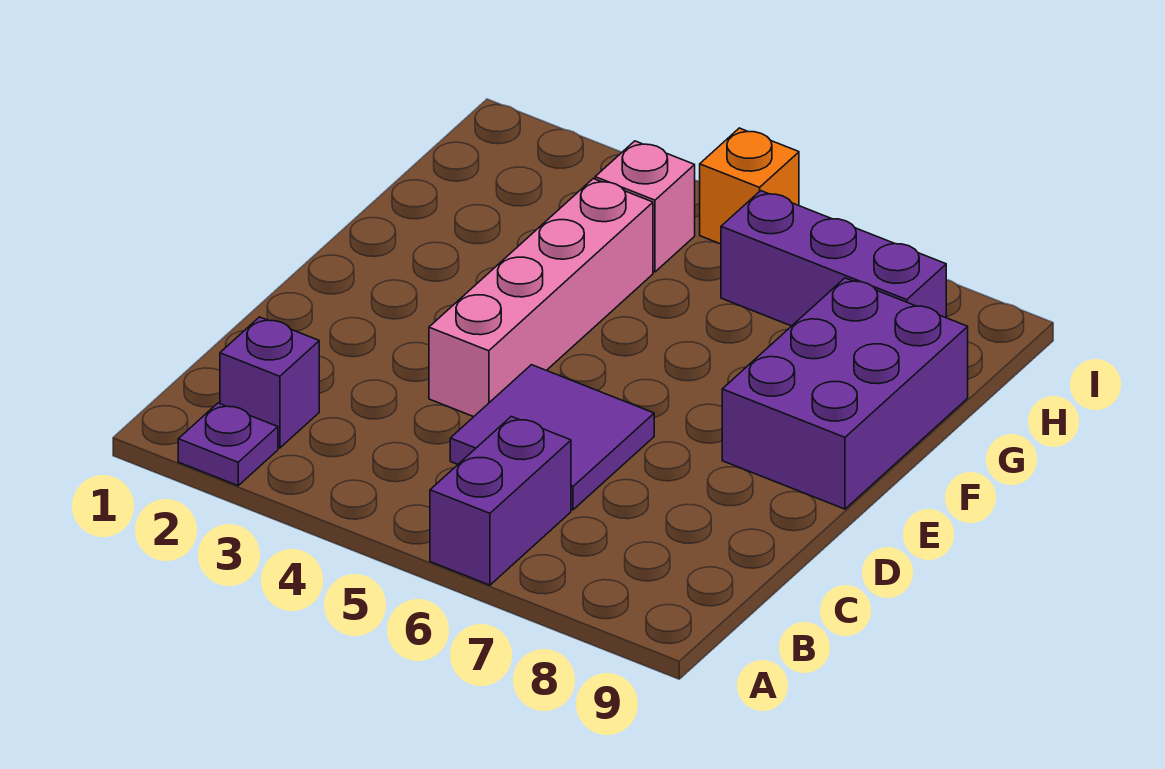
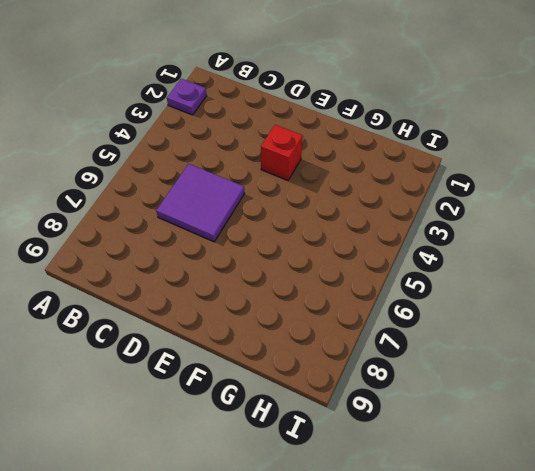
red brick E3 level 1 -> none
none -> purple brick A6:B6 level 1
none -> purple brick B2 level 1

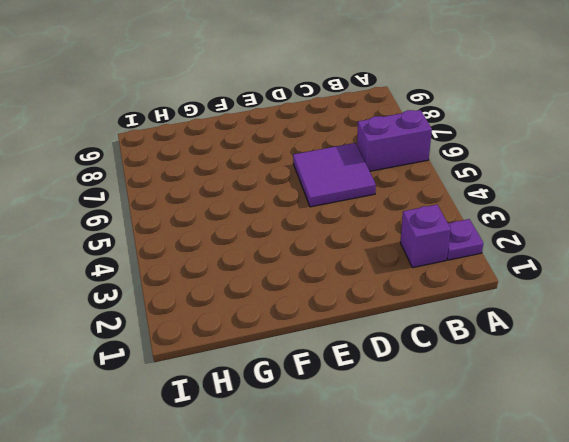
none -> pink brick D4:G4 level 1
none -> purple brick E8:G9 level 1

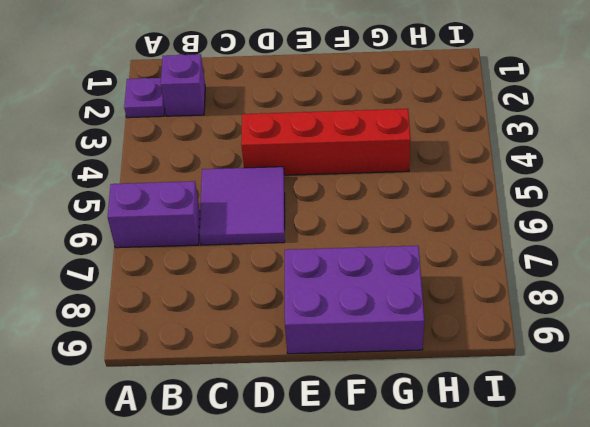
red brick D4:G4 level 1 -> pink brick D4:G4 level 1
none -> pink brick H4 level 1
none -> purple brick H6:H8 level 1

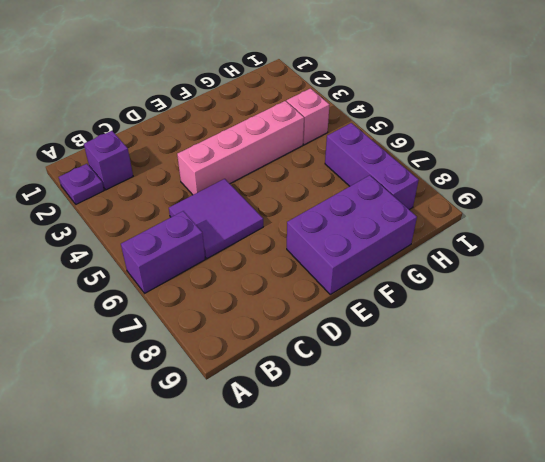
none -> orange brick I5 level 1

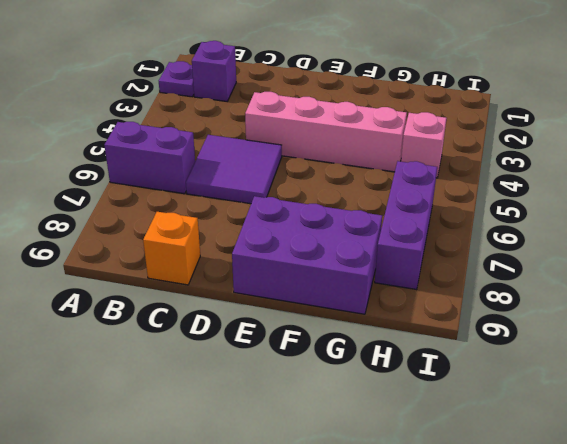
orange brick C9 level 1 -> orange brick I5 level 1

